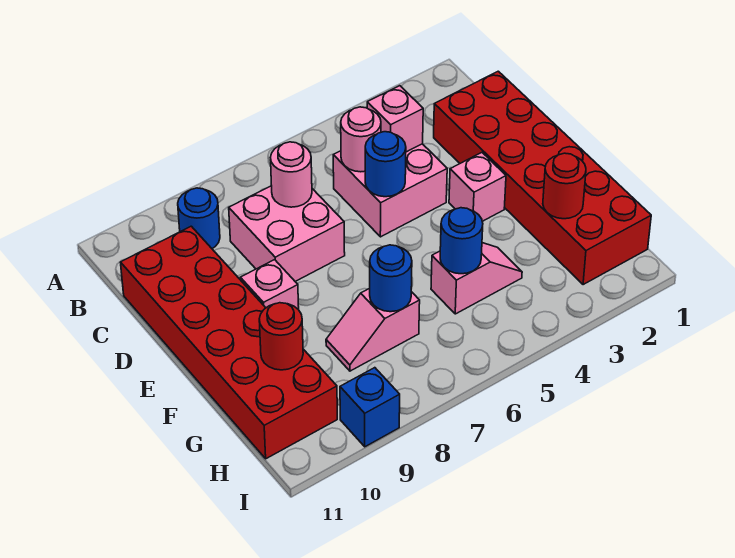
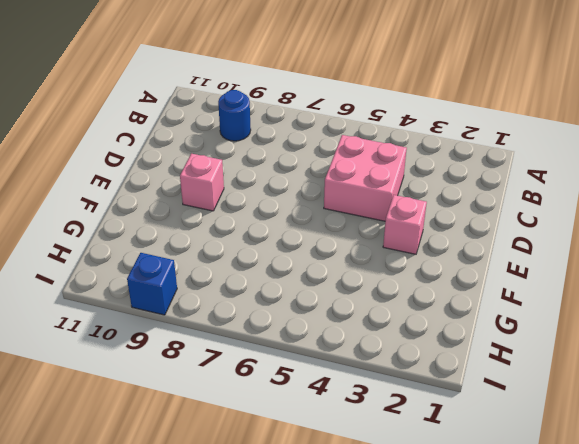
none -> red brick C1:H2 level 1
none -> pink brick C7:D8 level 1
none -> red brick C10:H11 level 1

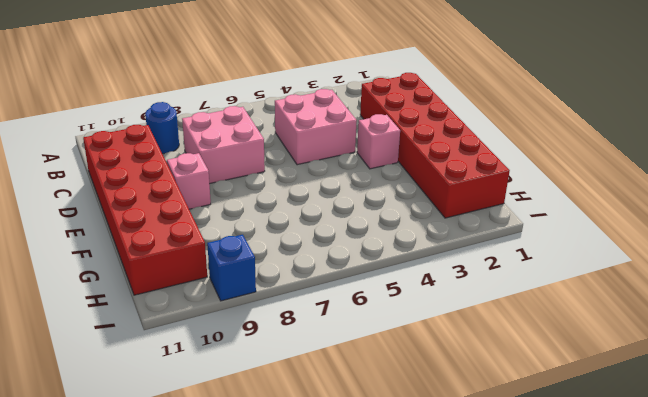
none -> pink slope G4:G5 level 1 top 5
none -> pink slope G7:G8 level 1 top 7
none -> pink brick C4 level 2

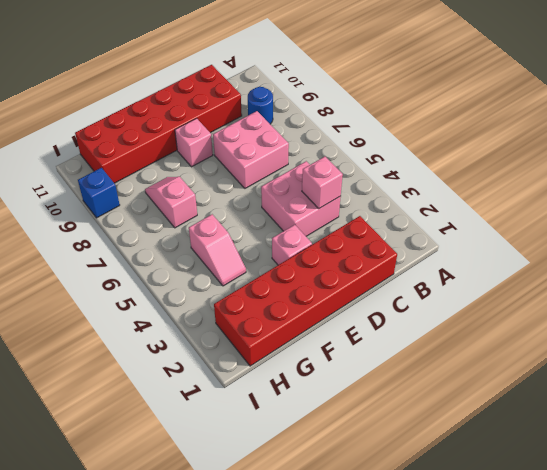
none -> pink round brick C5 level 2
none -> pink round brick C7 level 2
none -> blue round brick D5 level 2

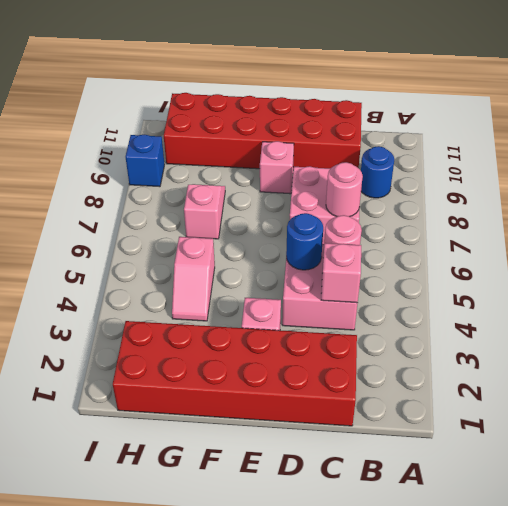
none -> red round brick G2 level 2
none -> blue round brick G5 level 2
none -> blue round brick G7 level 2

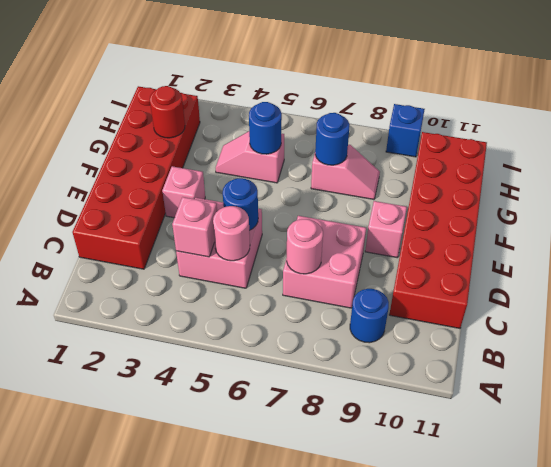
none -> red round brick G10 level 2

